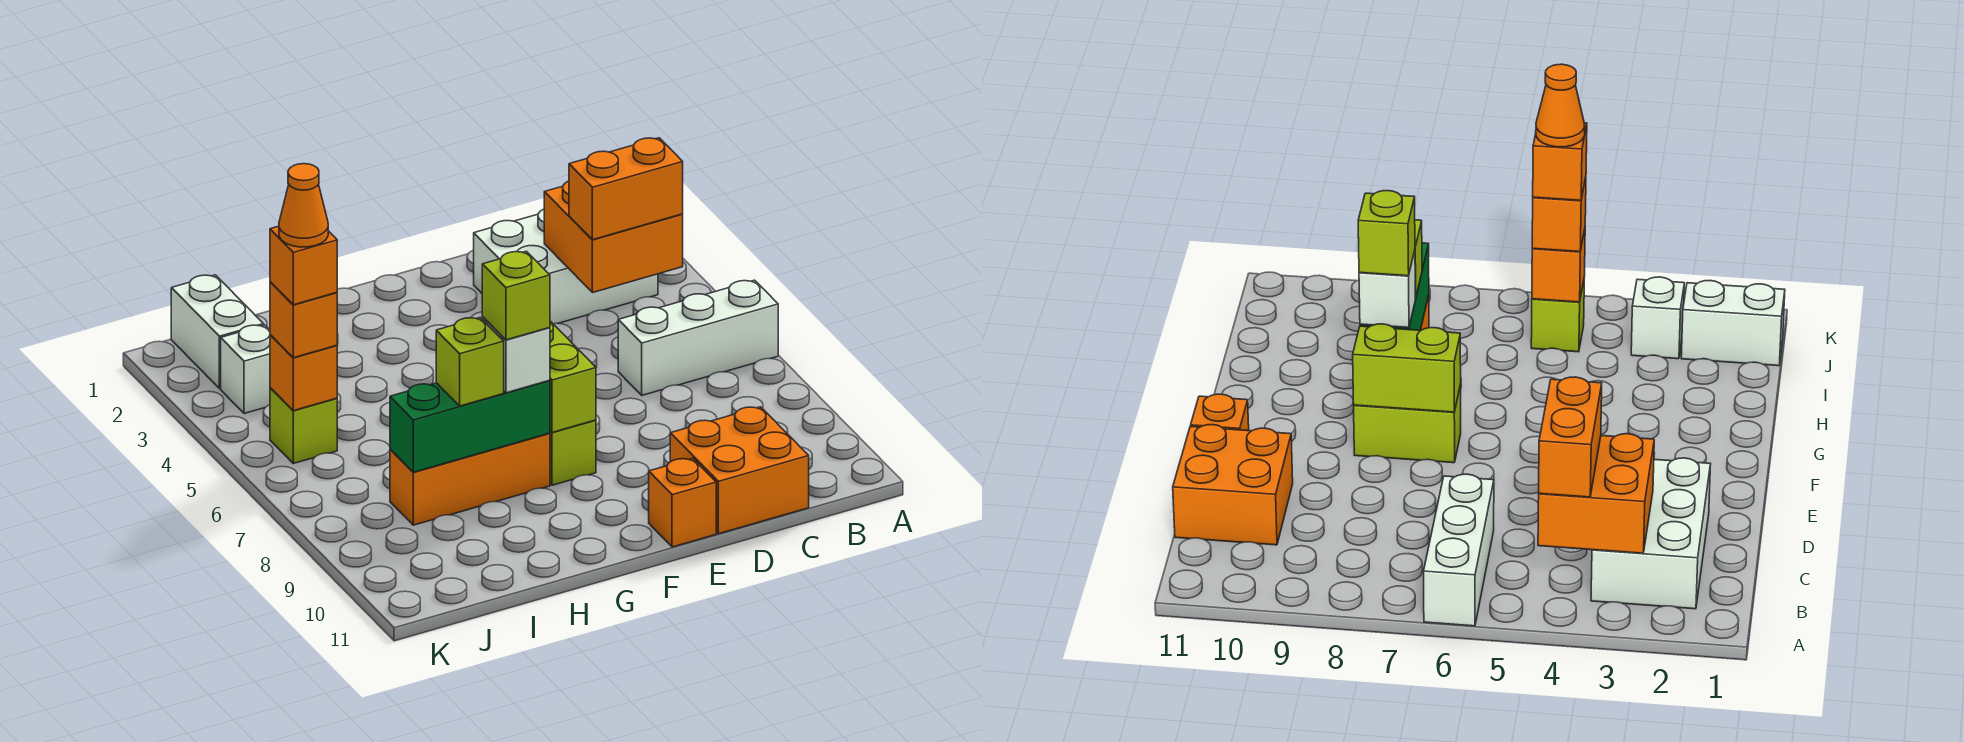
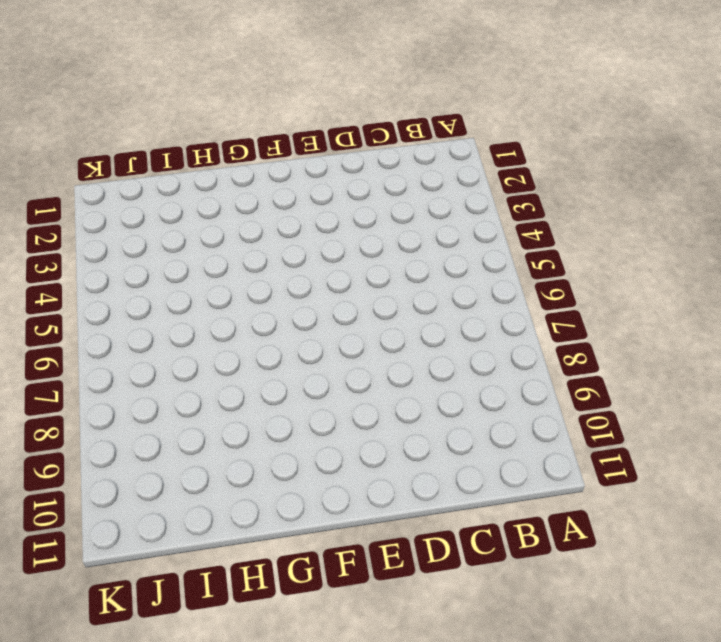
none -> white brick A6:C6 level 1
none -> white brick B2:D3 level 1
none -> orange brick C10:D11 level 1

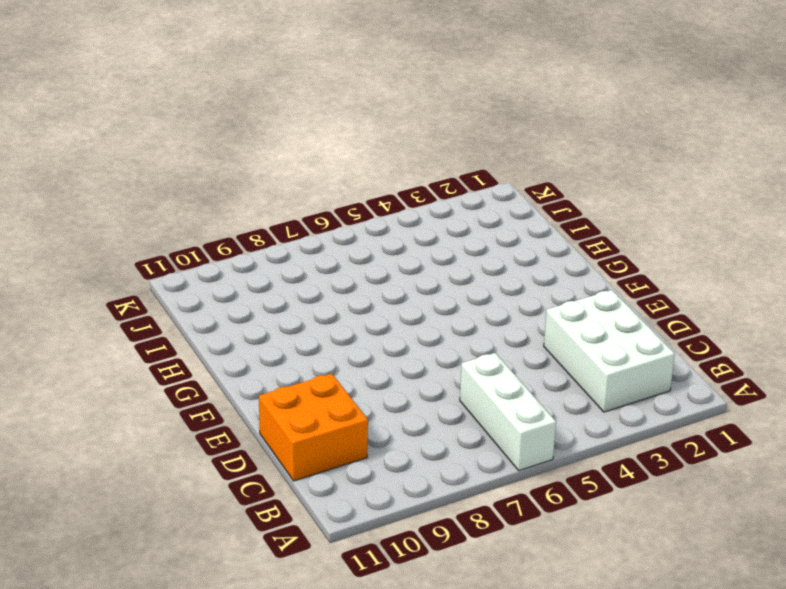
none -> orange brick E11 level 1
none -> lime brick F7:F8 level 1
none -> orange brick G8:I8 level 1

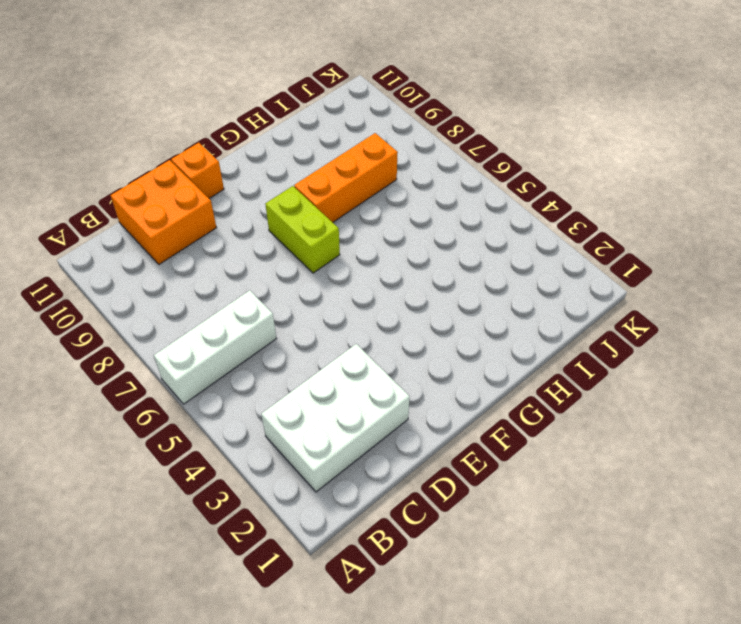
none -> white brick J1:J2 level 1
none -> white brick J3 level 1
none -> lime brick J5 level 1

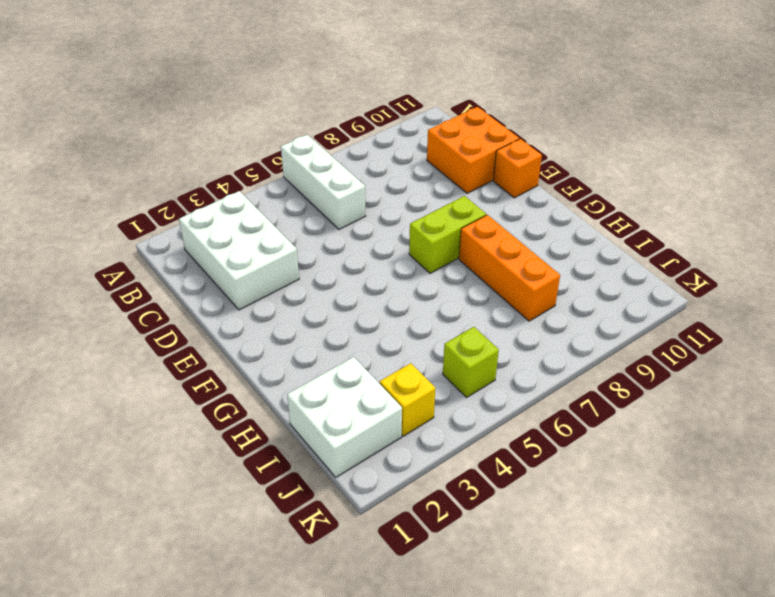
white brick I1:J2 level 1 -> white brick J1:J2 level 1
yellow brick J3 level 1 -> white brick J3 level 1
none -> orange brick B3:C4 level 2
none -> lime brick F7:F8 level 2
none -> green brick G8:I8 level 2

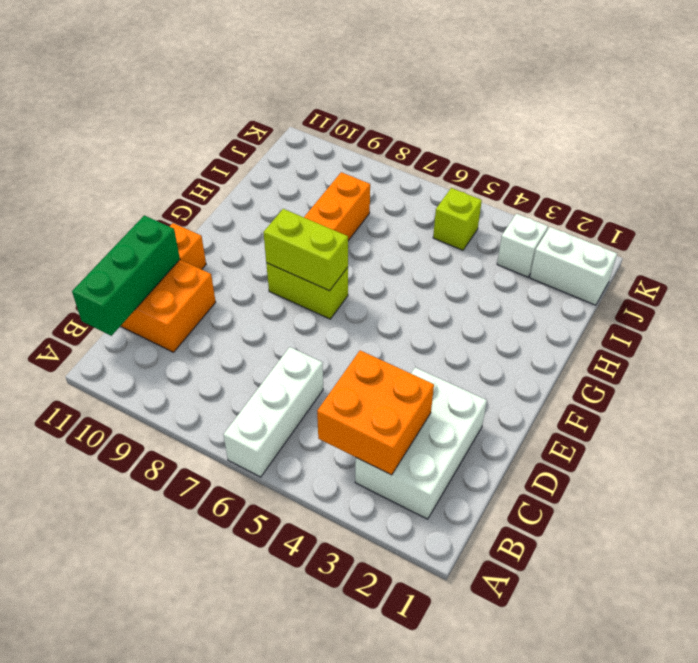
green brick B11:D11 level 2 -> green brick G8:I8 level 2
none -> orange brick J5 level 2
none -> orange brick B4:C4 level 3
none -> white brick G8 level 3

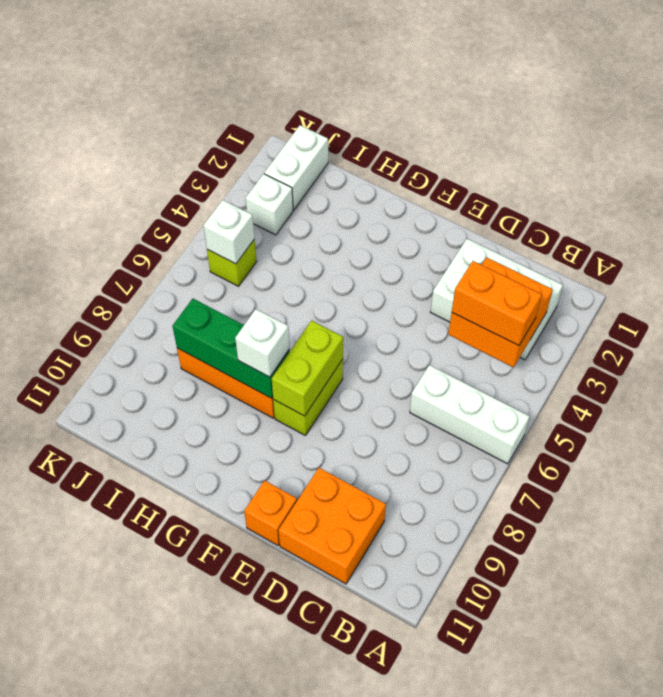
white brick J5 level 2 -> orange brick J5 level 2
none -> lime brick H8 level 3
none -> orange brick J5 level 3
none -> lime brick G8 level 4

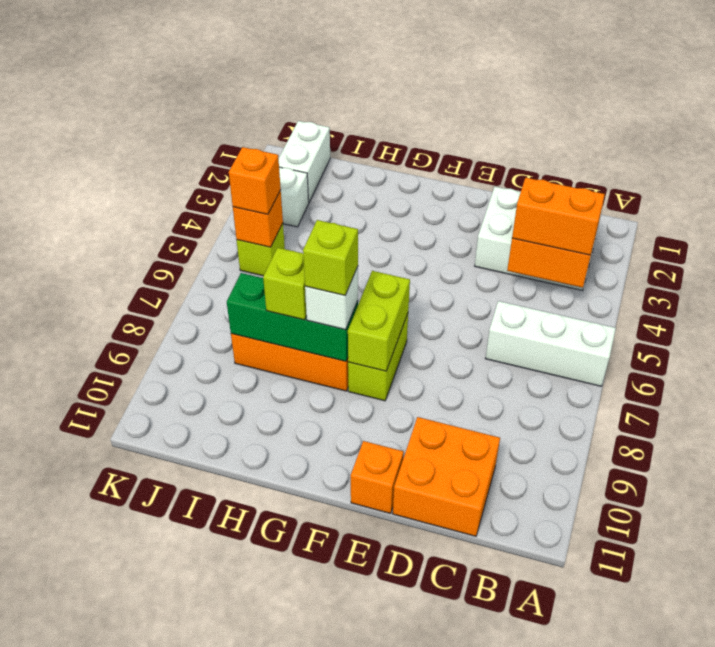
none -> orange brick J5 level 4
none -> orange cone J5 level 5

